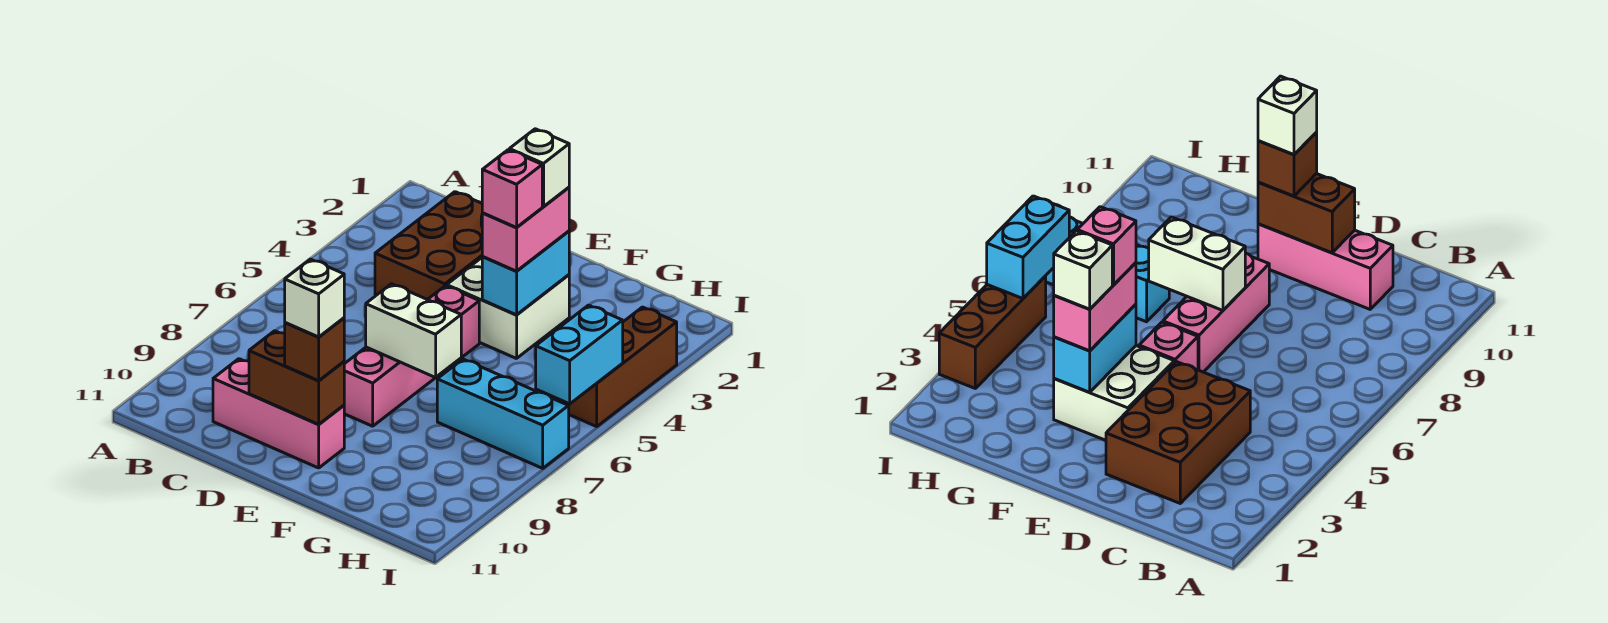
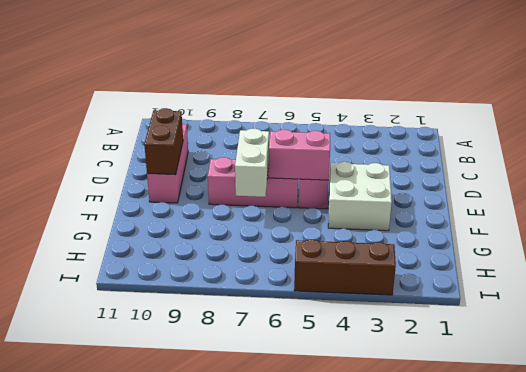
pink brick E5:E6 level 2 -> pink brick F3:F4 level 3
none -> brown brick C2:D4 level 1
none -> cyan brick G7:I7 level 1
none -> cyan brick F3:F4 level 2

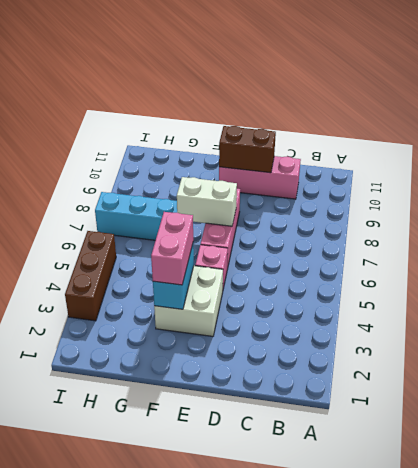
none -> brown brick C2:D4 level 1
none -> cyan brick I5:I6 level 2
none -> brown brick E10 level 3

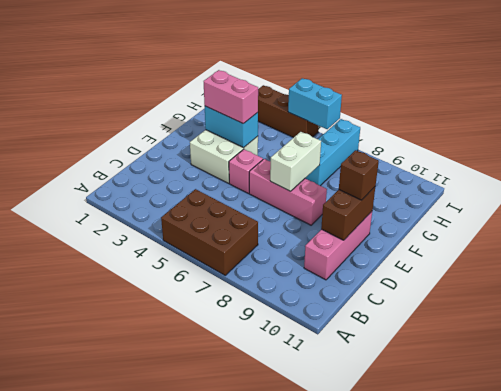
brown brick A5:B7 level 1 -> brown brick C2:D4 level 1
none -> white brick E10 level 4
none -> white brick F3 level 4
none -> pink brick F4 level 4

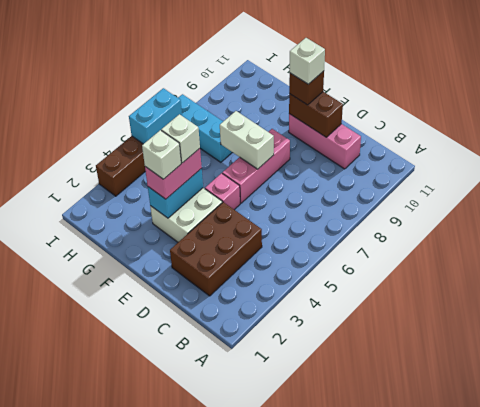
white brick F4 level 4 -> pink brick F4 level 4

